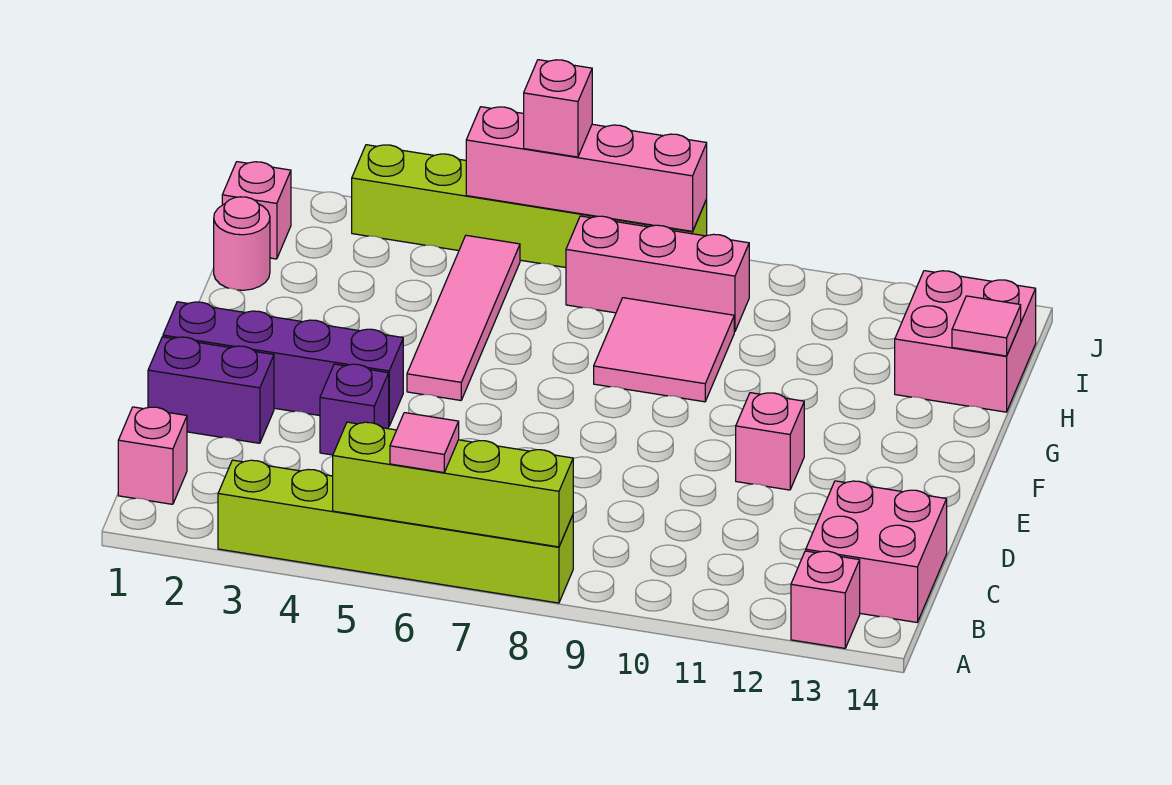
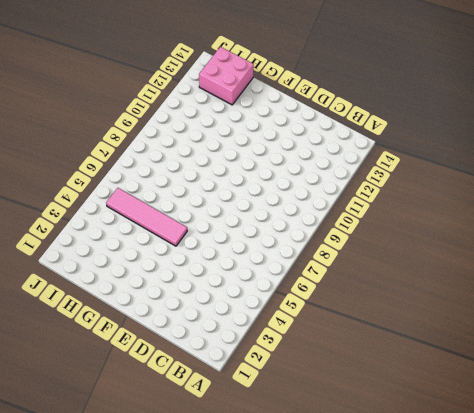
none -> lime brick A3:A8 level 1
none -> pink brick A13 level 1
none -> pink brick B1 level 1

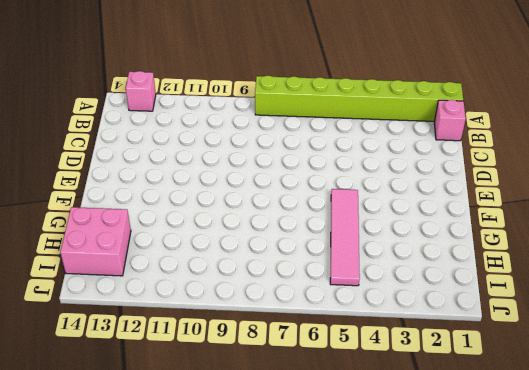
lime brick A1:A8 level 1 -> lime brick A3:A8 level 1
none -> pink brick B13:C14 level 1
none -> purple brick D1:D2 level 1
none -> purple brick D4 level 1

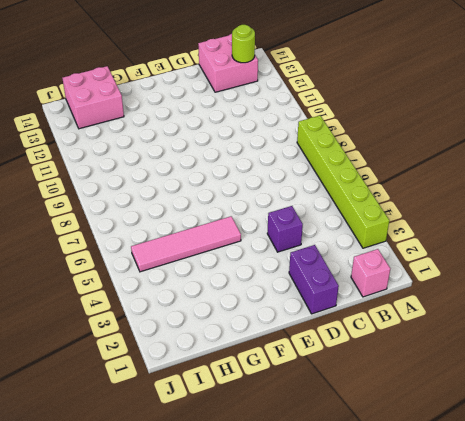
lime round brick B13 level 2 -> none
none -> pink brick A13 level 1
none -> purple brick E1:E4 level 1
none -> pink brick E11 level 1

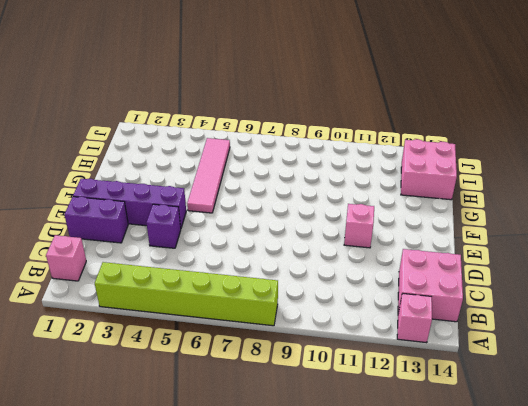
none -> pink tile G8:H9 level 1
none -> pink round brick H1 level 1
none -> pink brick I1 level 1

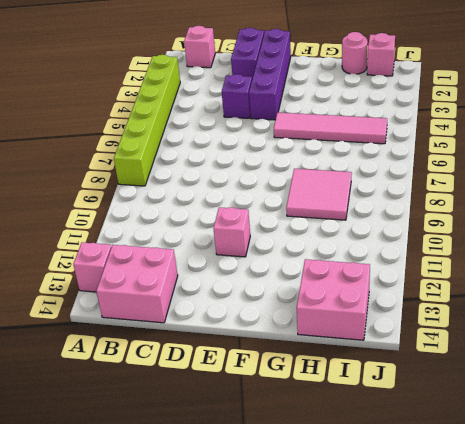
none -> pink brick I7:I9 level 1
none -> lime brick J3:J8 level 1
none -> lime brick A5:A8 level 2

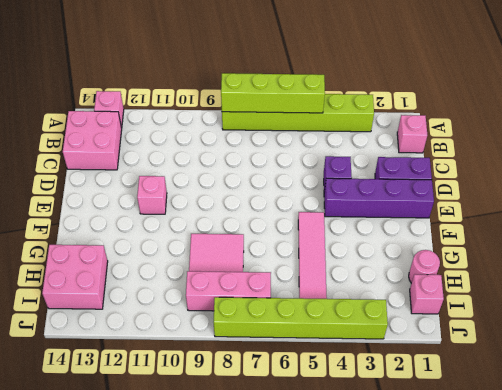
none -> pink tile H14 level 2
none -> pink brick J5:J8 level 2
none -> pink tile A6 level 3

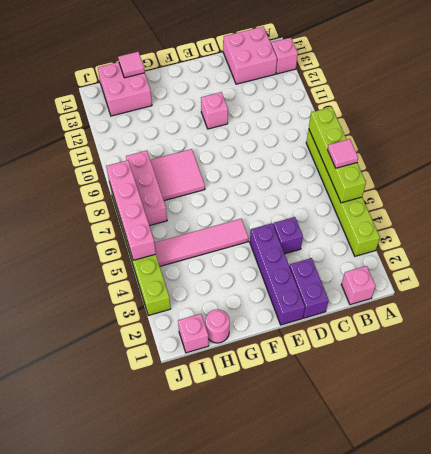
none -> pink brick J6 level 3

